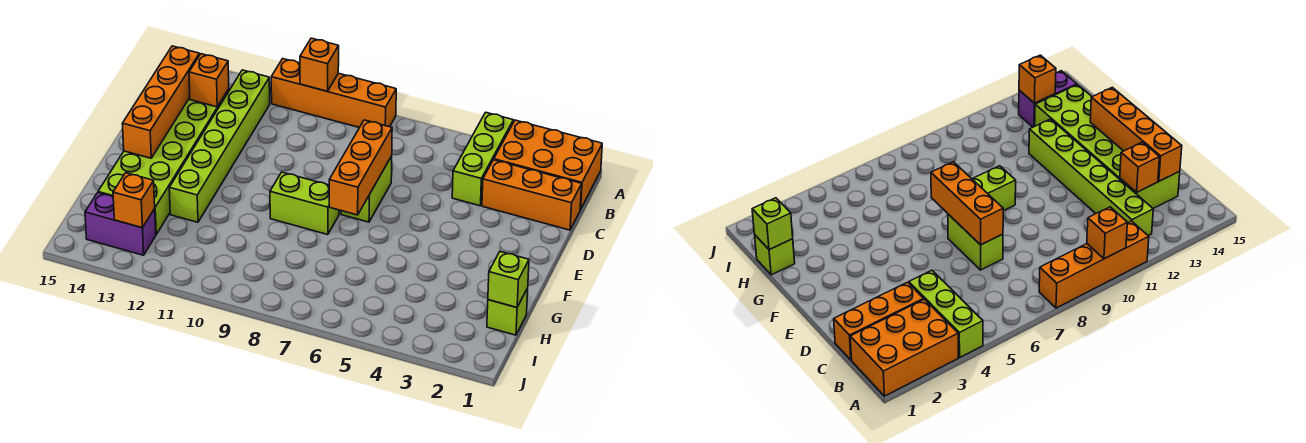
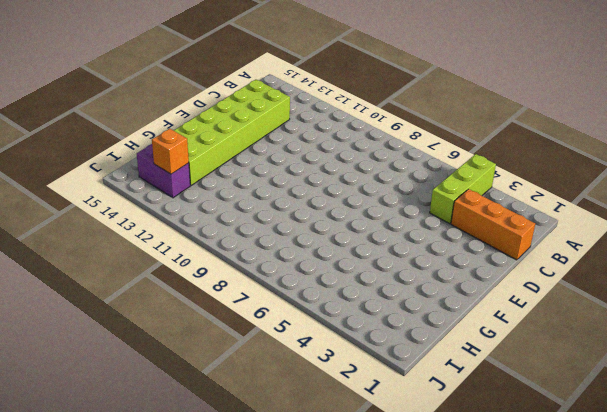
none -> orange brick A1:B3 level 1
none -> orange brick A8:A11 level 1
none -> lime brick B12:G12 level 1

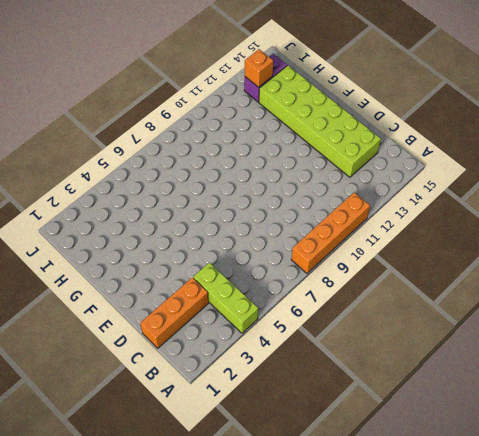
none -> orange brick A1:B3 level 1
none -> lime brick B12:G12 level 1
none -> lime brick D7:E7 level 1

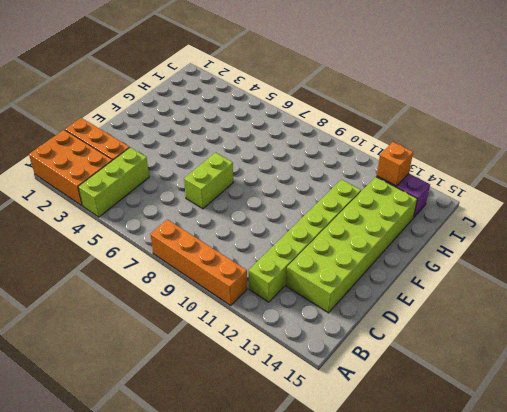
none -> lime brick F8:F9 level 1
none -> lime brick H1 level 1
none -> orange brick A10 level 2

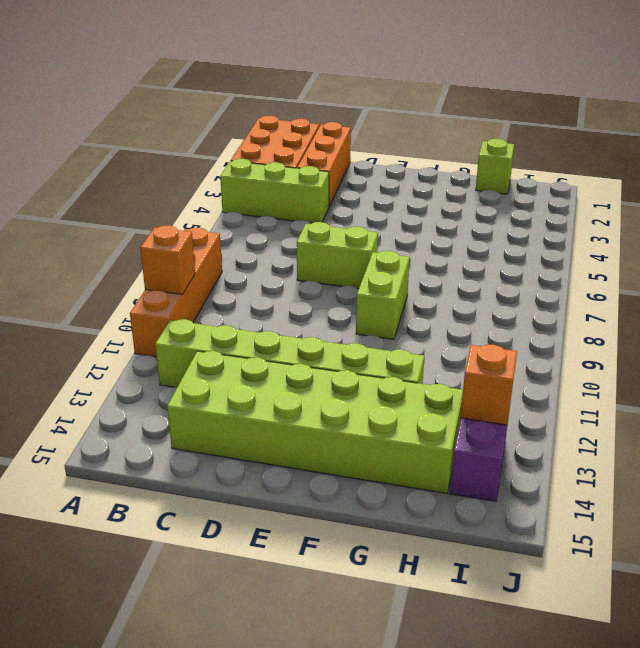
none -> orange brick C13 level 2
none -> orange brick C14:F14 level 2
none -> orange brick D7:F7 level 2

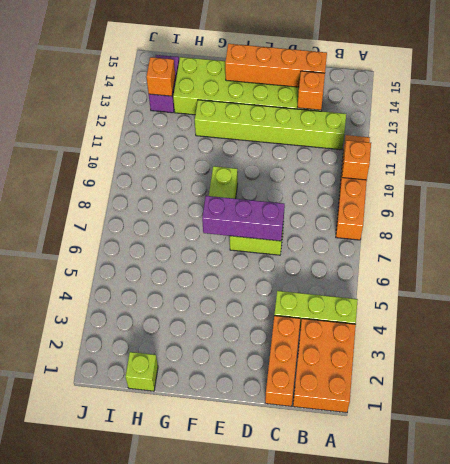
purple brick D7:F7 level 2 -> orange brick D7:F7 level 2
none -> lime brick H1 level 2

